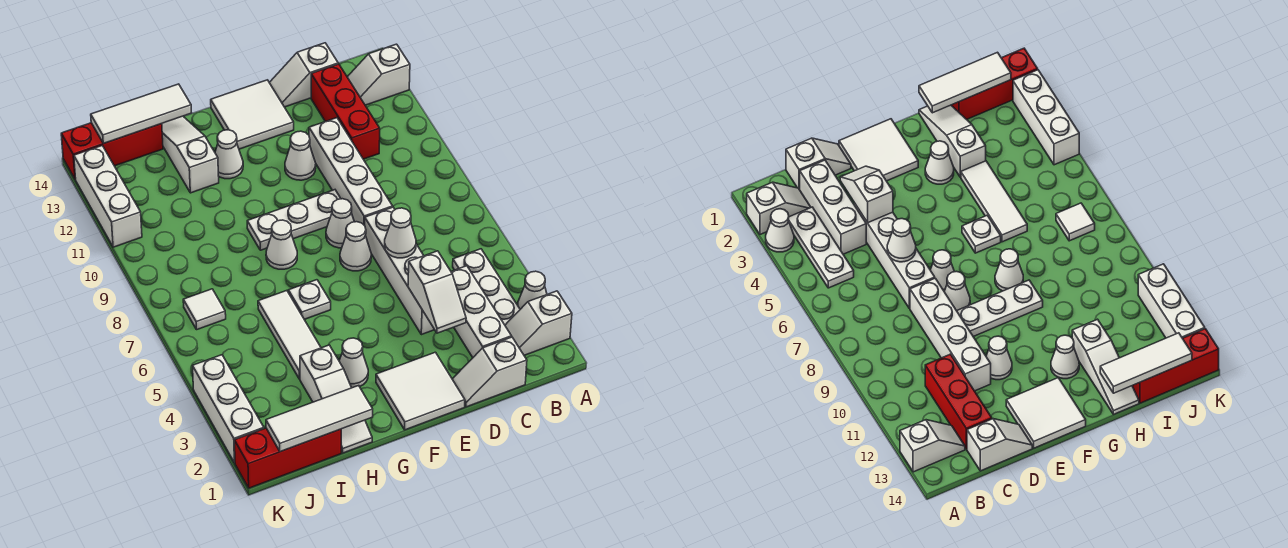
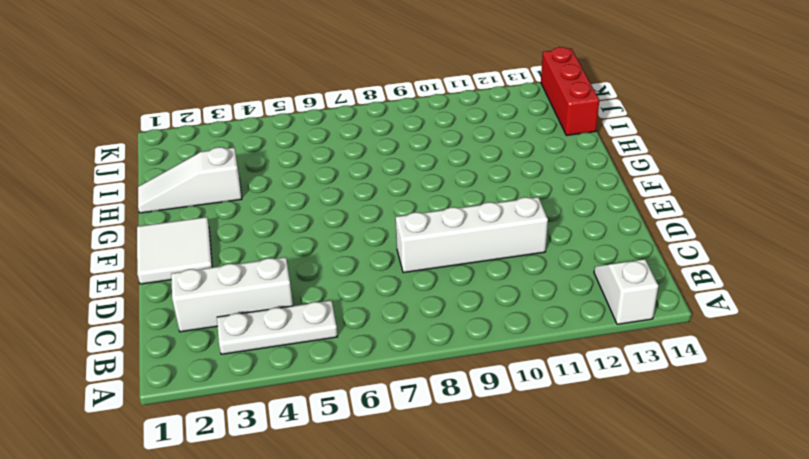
none -> white slope A2:B2 level 1 top A
none -> white cone A3 level 1
none -> white slope C1:D1 level 1 top C
none -> red brick C11:C13 level 1

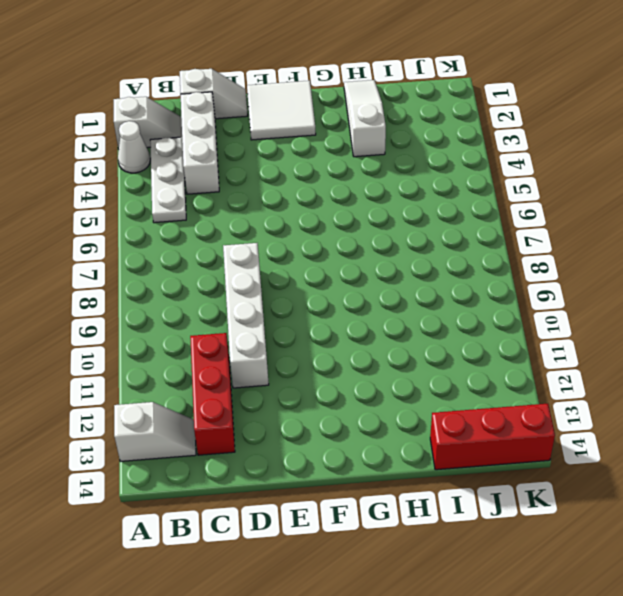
none -> white slope C14:D14 level 1 top C
none -> white brick D4:D7 level 1
none -> white cone E7 level 1
none -> white cone E8 level 1

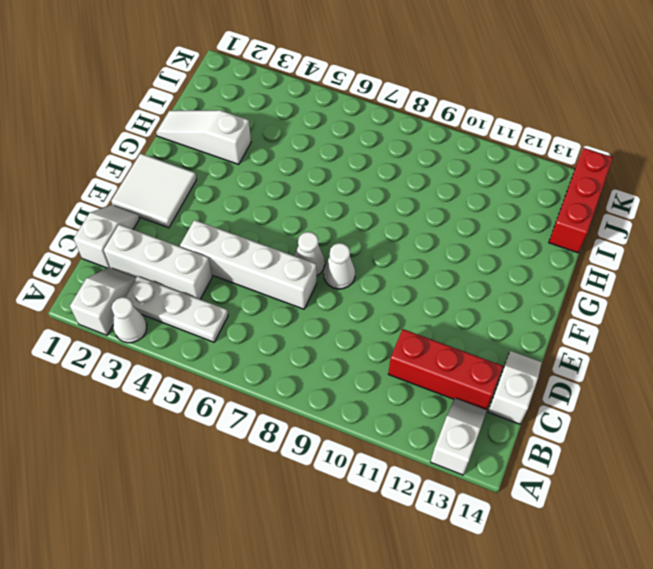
none -> white brick D8:D11 level 1
none -> white plate E9:G9 level 1
none -> white cone E11 level 1
none -> white tile E13:F14 level 1

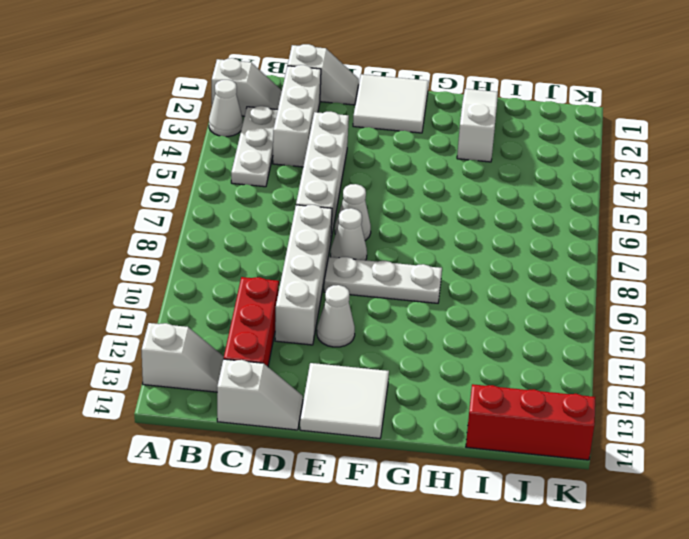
none -> white cone G3 level 1
none -> white plate G6 level 1
none -> white cone G8 level 1
none -> white cone G12 level 1

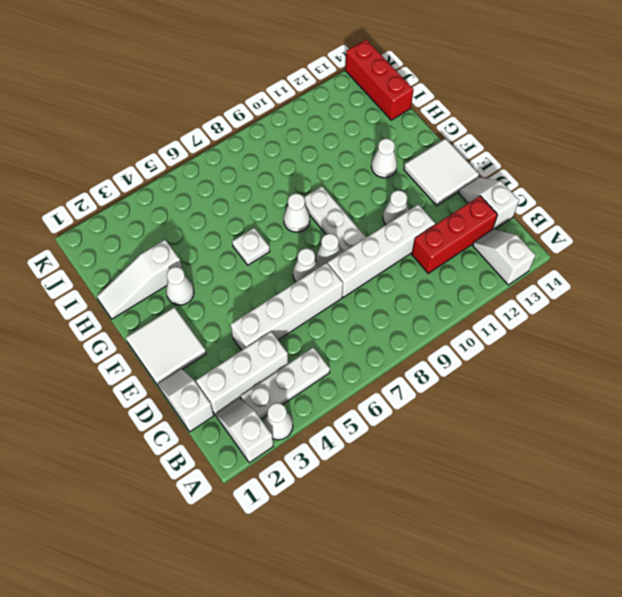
none -> white tile H4:H6 level 1
none -> white slope H12:H14 level 1 top 12
none -> red brick I1:K1 level 1
none -> white tile J7 level 1

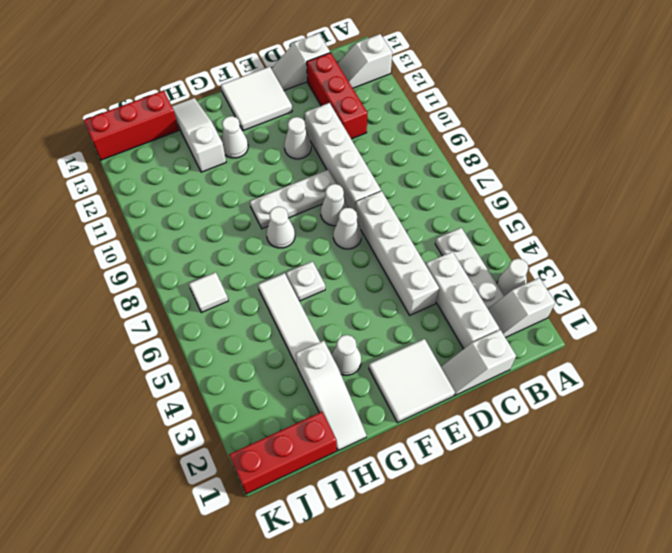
none -> white brick K2:K4 level 1
none -> white brick K11:K13 level 1
none -> white slope D3:D4 level 2 top 4
none -> white cone D6 level 2

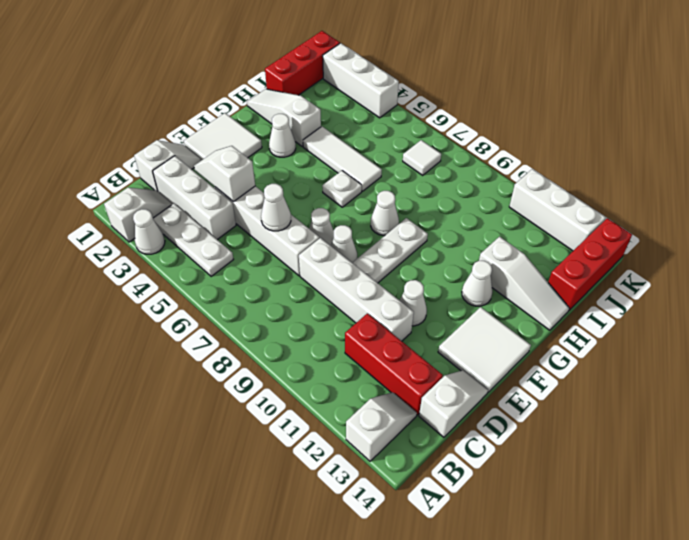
none -> white tile H1:J1 level 2
none -> white tile H14:J14 level 2

